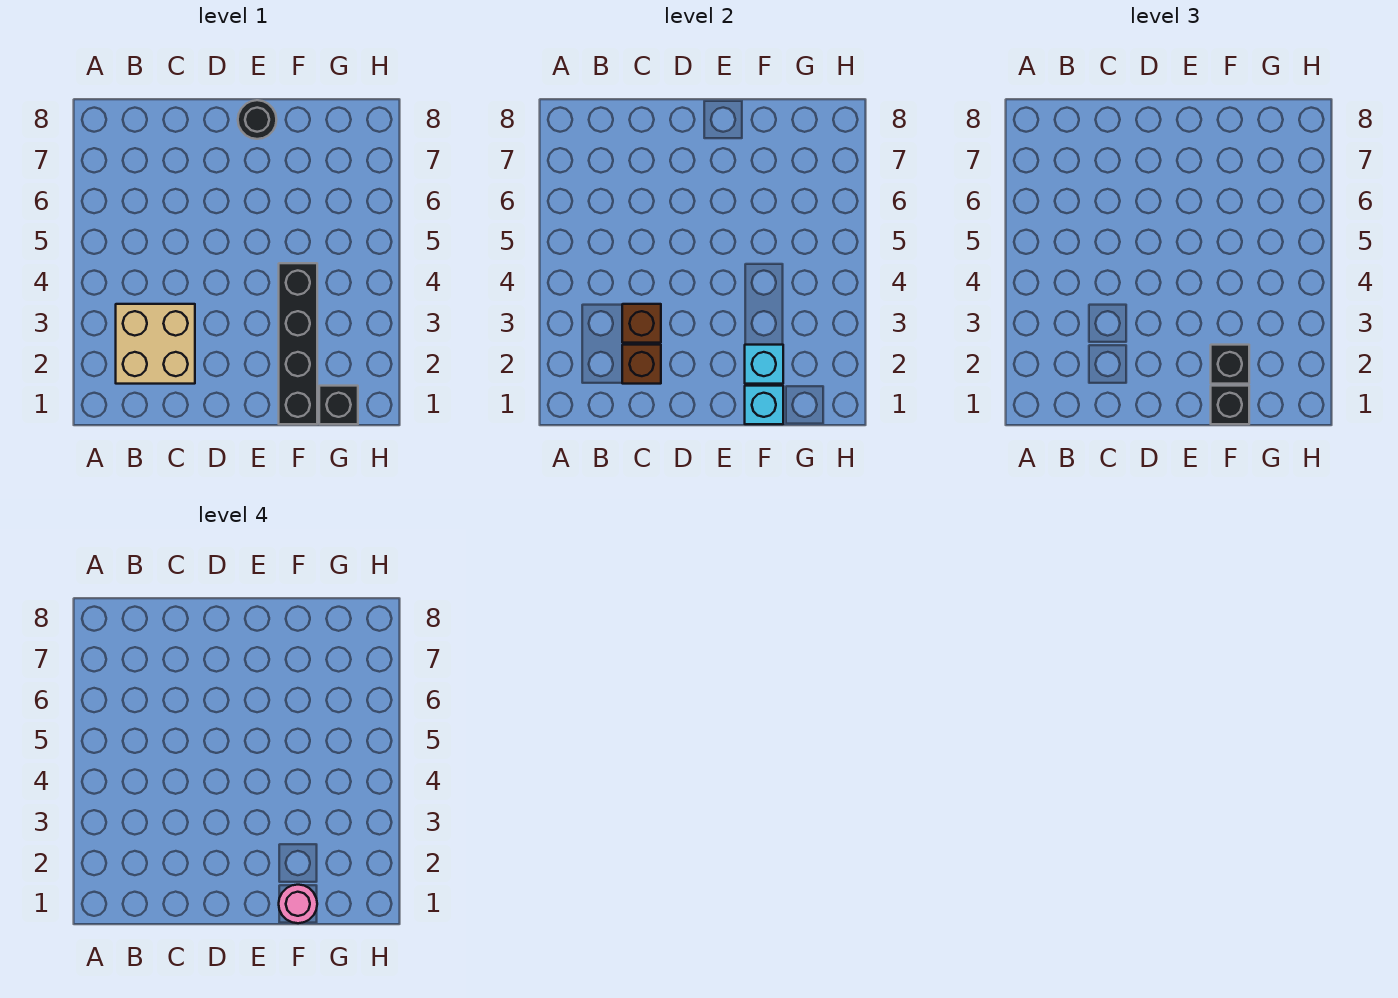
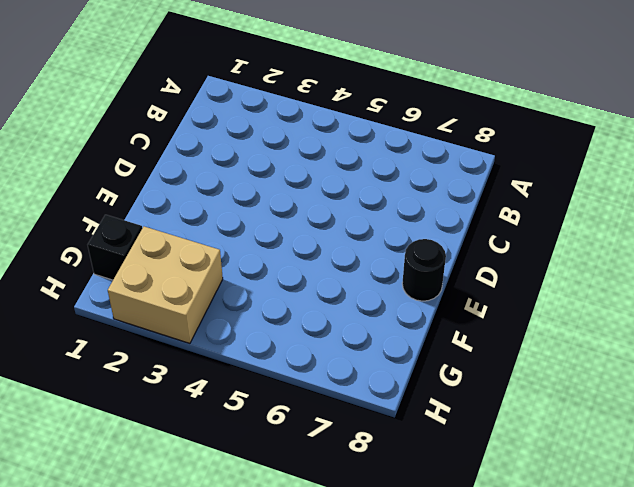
tan brick G2:H3 level 1 -> tan brick B2:C3 level 1
none -> black brick F1:F4 level 1
none -> brown brick C2 level 2

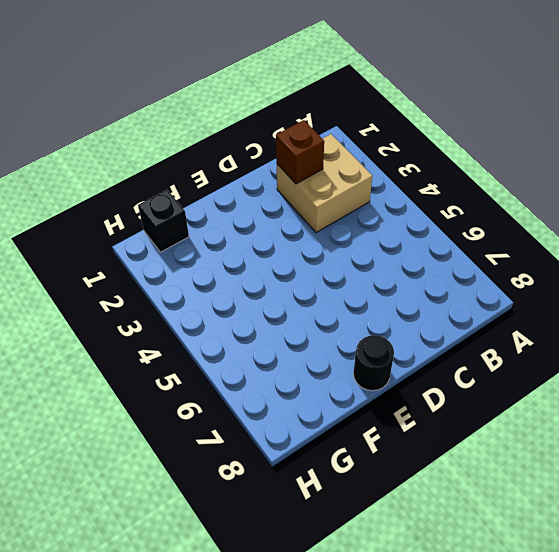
none -> black brick F1:F4 level 1
none -> brown brick C3 level 2

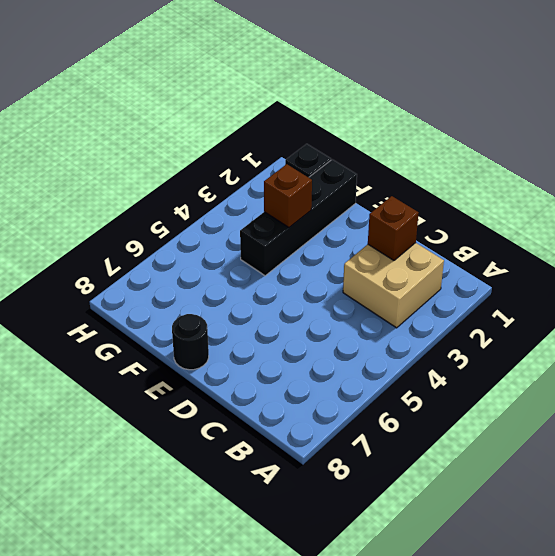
brown brick F3 level 2 -> brown brick C3 level 2
none -> cyan brick F1 level 2
none -> cyan brick F2 level 2

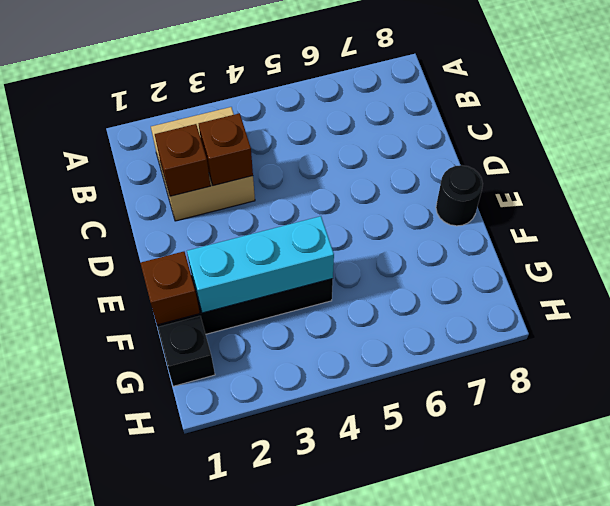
brown brick F1 level 2 -> cyan brick F1 level 2
cyan brick F2:F4 level 2 -> cyan brick F2 level 2
none -> black brick F1 level 3
none -> black brick F2 level 3

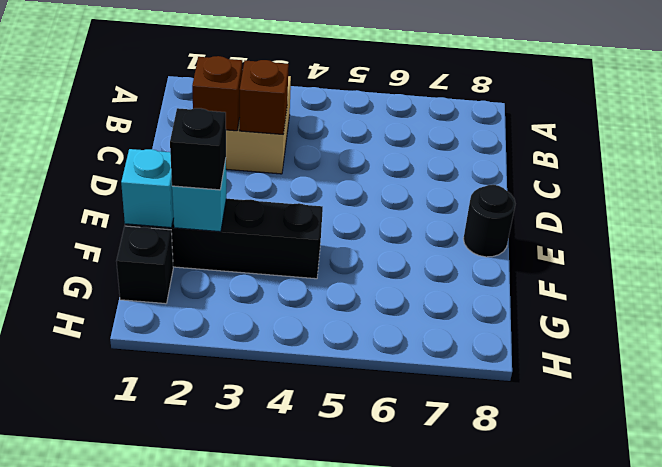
none -> black brick F1 level 3
none -> pink round brick F1 level 4

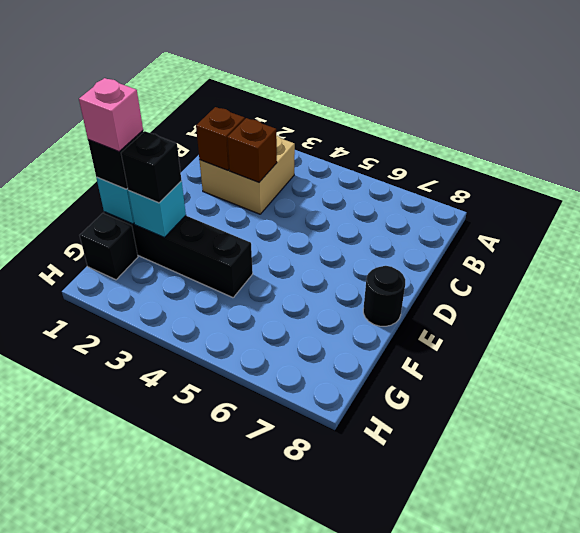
pink brick F1 level 4 -> pink round brick F1 level 4

